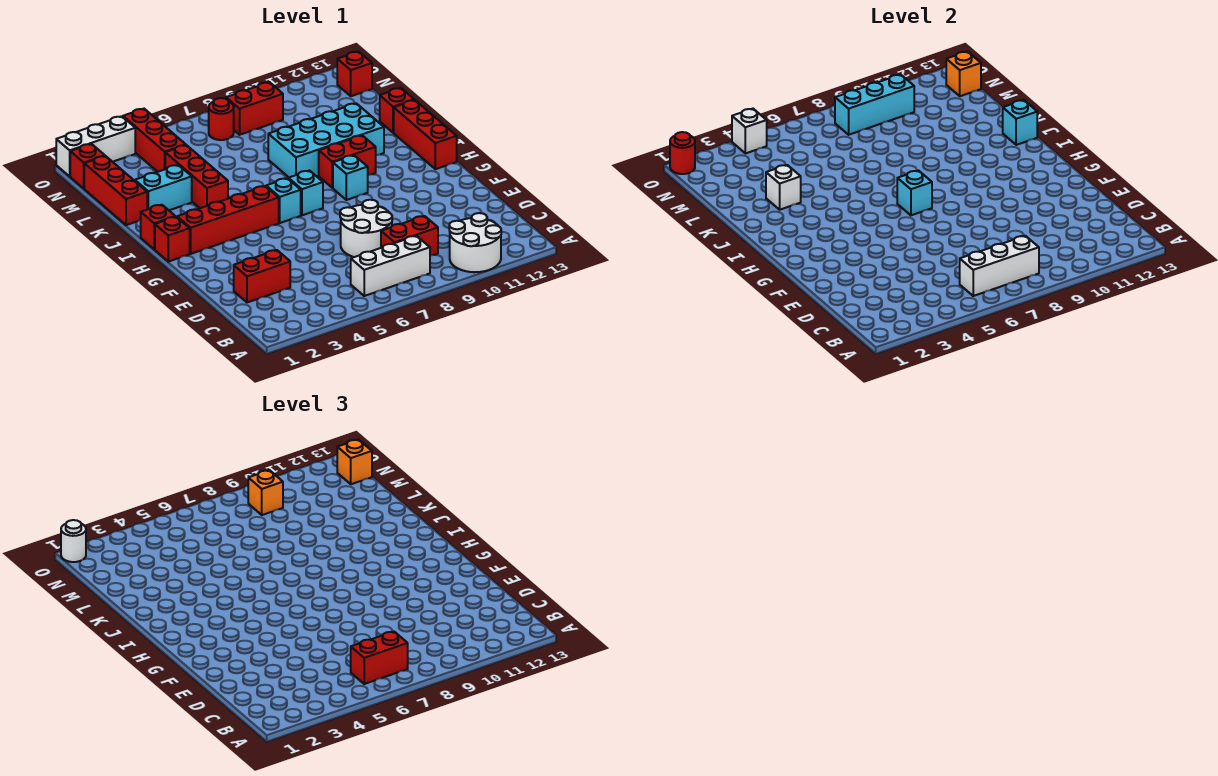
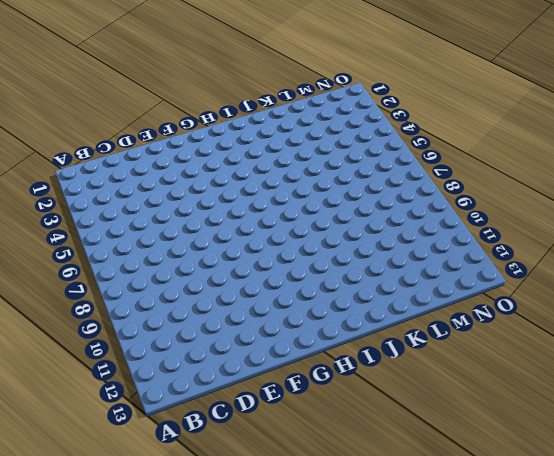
none -> white round brick A10:B11 level 1
none -> white brick B6:B8 level 1
none -> red brick C8:C9 level 1
none -> red brick D2:D3 level 1

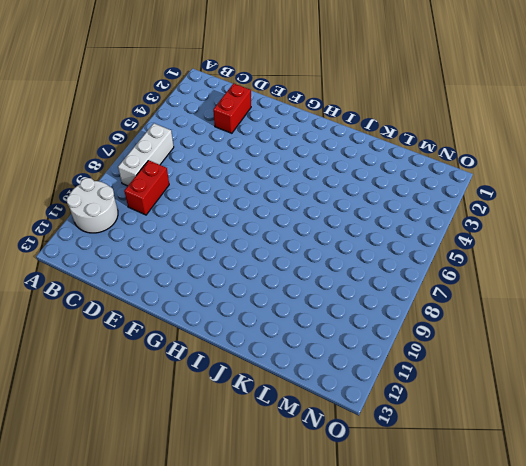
none -> white round brick D7:E8 level 1
none -> red brick H1 level 1
none -> red brick H2:H5 level 1
none -> cyan brick H6 level 1

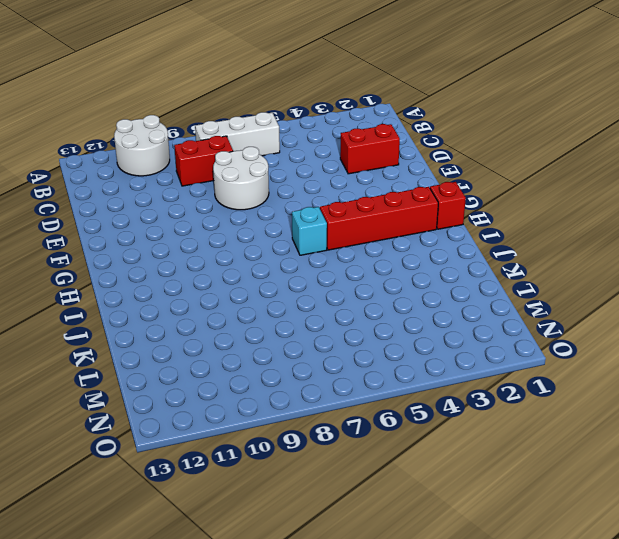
none -> cyan brick H7 level 1
none -> cyan brick H9 level 1
none -> red brick H13:J13 level 1
none -> red brick I1 level 1

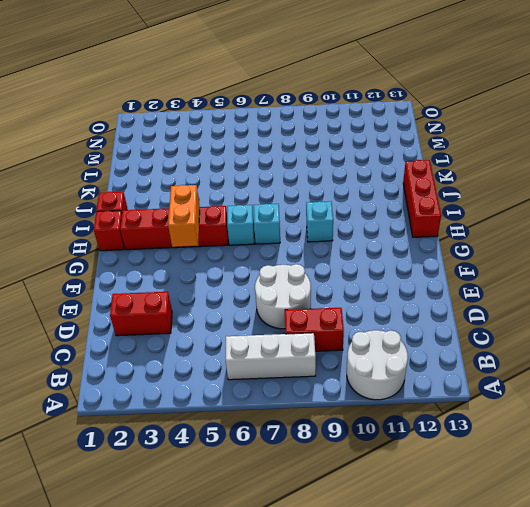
orange brick G4:H4 level 2 -> none
none -> red brick I9:I10 level 1
none -> red brick J4:L4 level 1
none -> cyan brick J8:K11 level 1
none -> red brick K1:M1 level 1

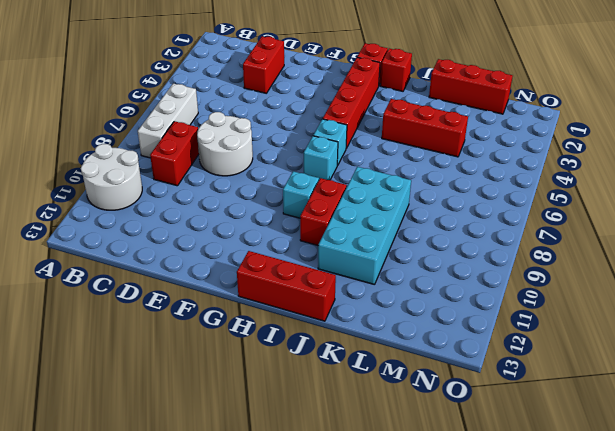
none -> cyan brick K2:K3 level 1
none -> red brick K13 level 1
none -> red brick M4:O4 level 1
none -> red brick N1 level 1

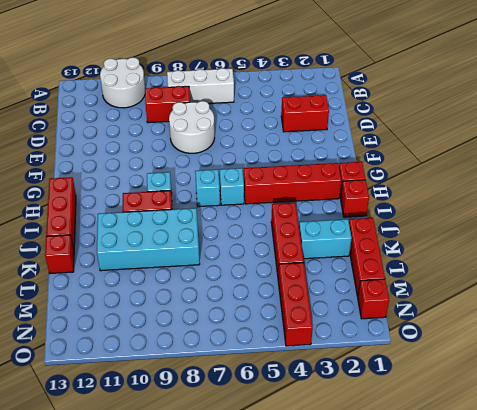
none -> red round brick N7 level 1
none -> red brick N8:N9 level 1
none -> red brick N13 level 1
none -> white brick O1:O3 level 1

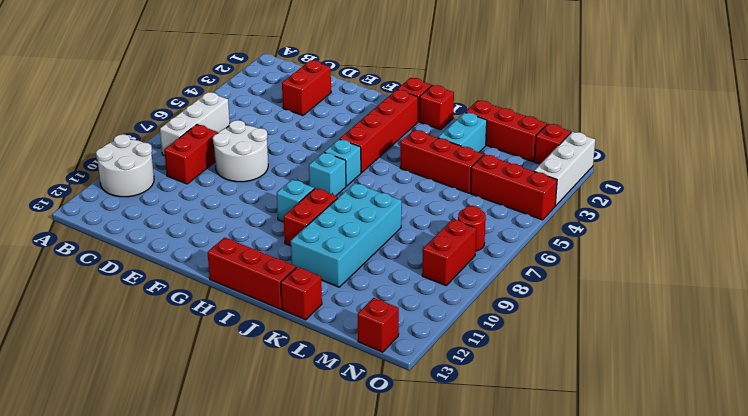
none -> white brick B6:B8 level 2
none -> cyan brick H7 level 2
none -> cyan brick J13 level 2
none -> white brick K3 level 2

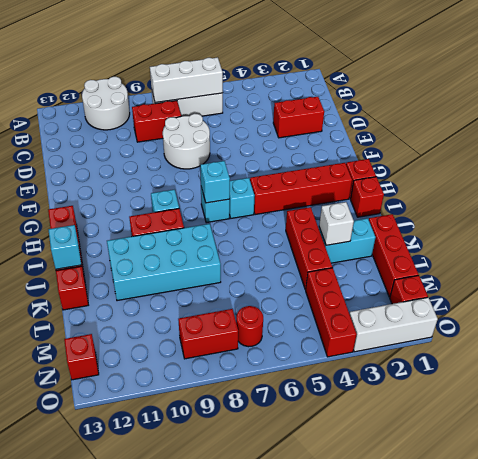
none -> cyan brick N8:N10 level 2
none -> orange brick N13 level 2
none -> red round brick O1 level 2
none -> white brick O4 level 2

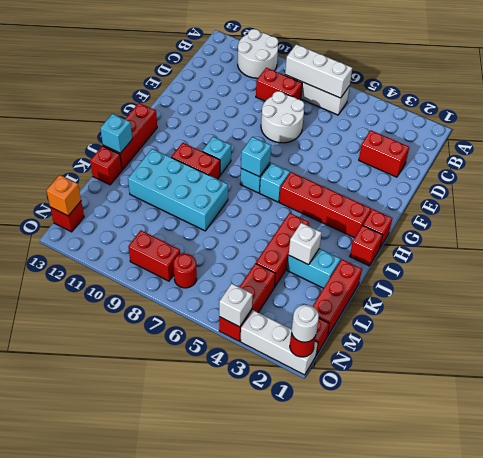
none -> cyan brick N8:N10 level 2
none -> red brick B6:B7 level 3
none -> orange brick N9 level 3
none -> orange brick N13 level 3

